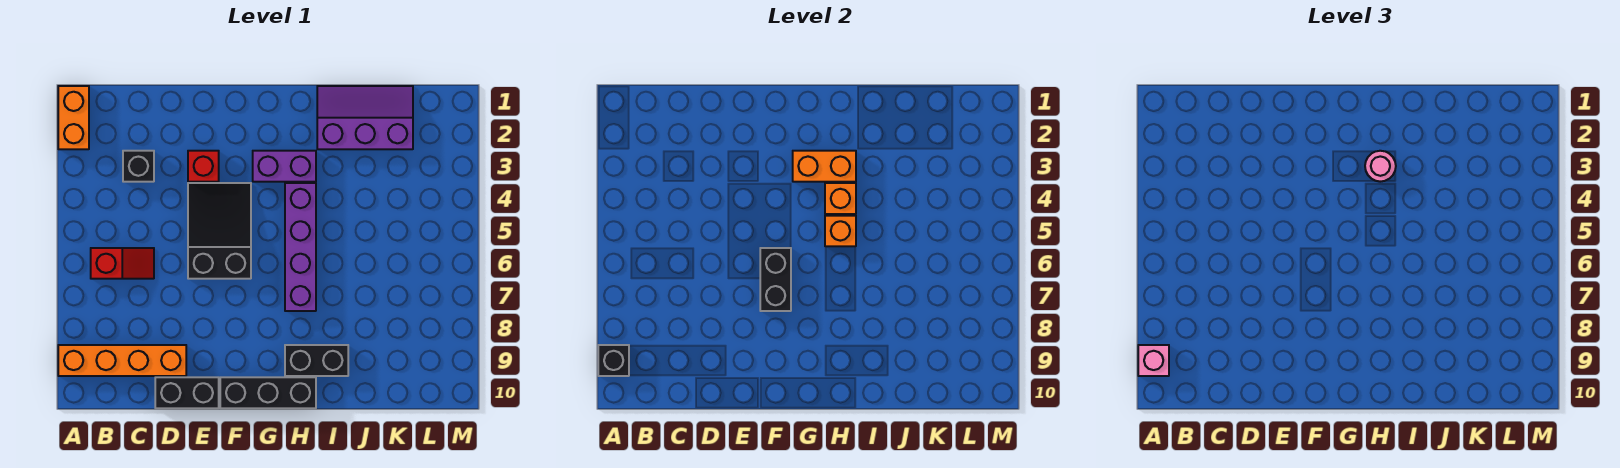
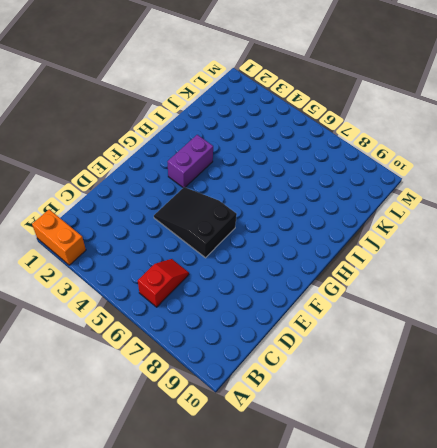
none -> orange brick A9:D9 level 1
none -> black brick C3 level 1
none -> black brick D10:E10 level 1

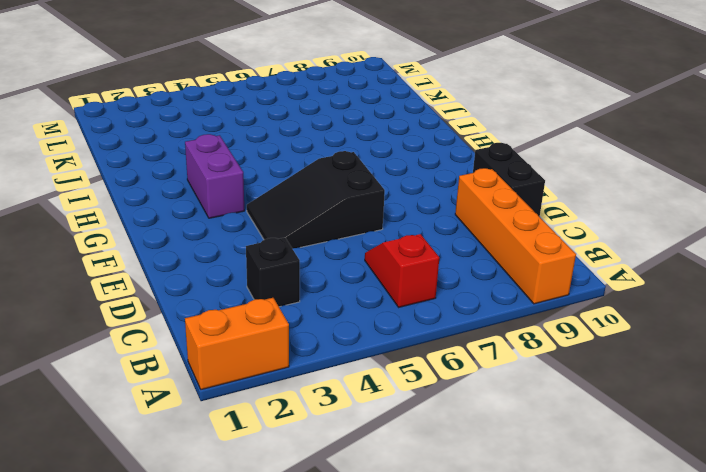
none -> red brick E3 level 1
none -> black brick F10:H10 level 1
none -> purple brick H4:H7 level 1

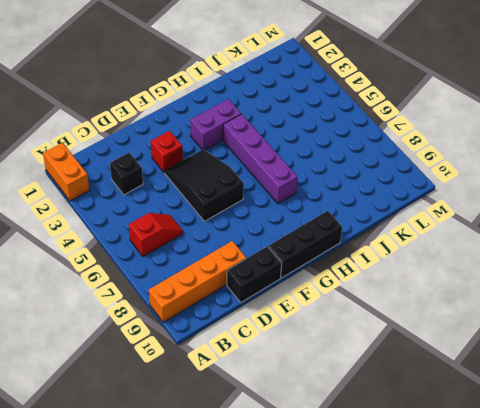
none -> black brick H9:I9 level 1
none -> purple slope I1:K2 level 1 top 2
none -> black brick A9 level 2

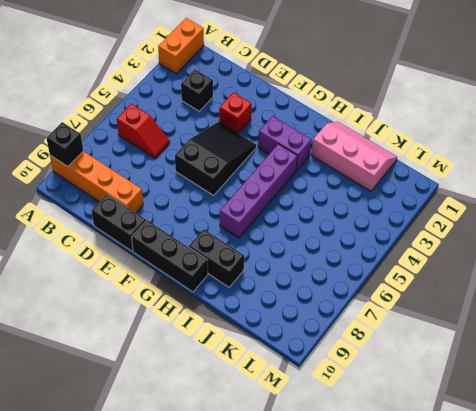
pink slope I1:K2 level 1 top 2 -> purple slope I1:K2 level 1 top 2
none -> black brick F6:F7 level 2
none -> orange brick G3:H3 level 2
none -> orange brick H4 level 2

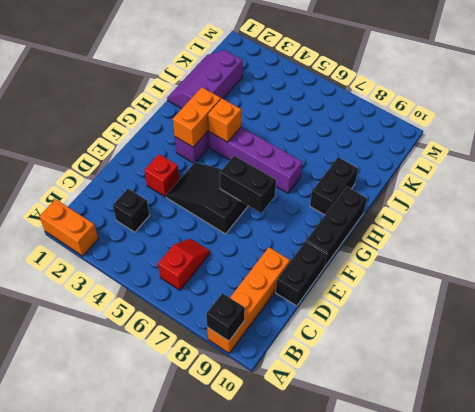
none -> orange brick H5 level 2
none -> pink brick A9 level 3
none -> pink round brick H3 level 3

